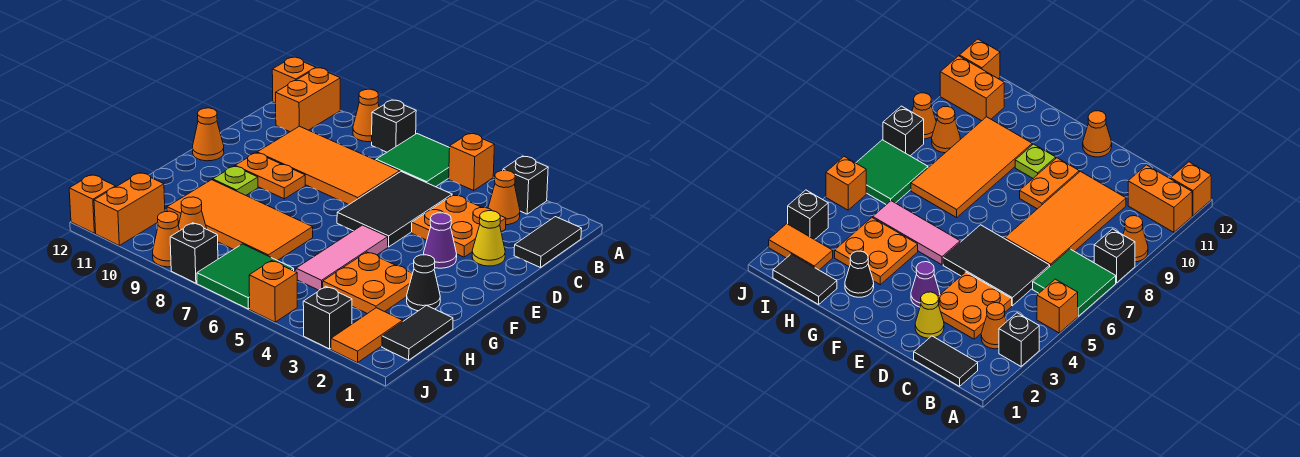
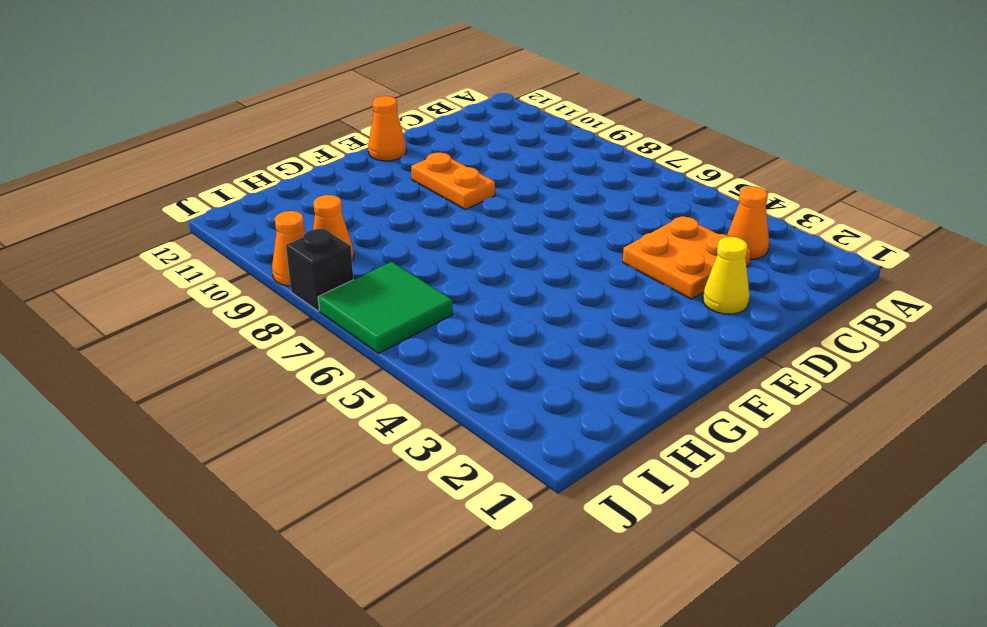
none -> black brick A3 level 1
none -> orange brick A5 level 1
none -> green tile A6:B7 level 1
none -> black brick A8 level 1

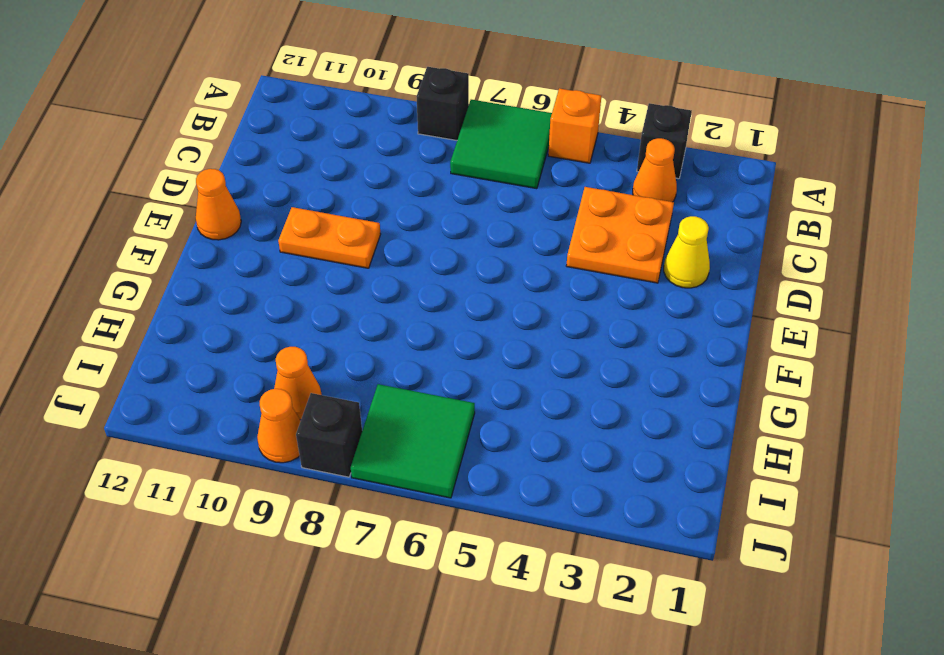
none -> orange cone A9 level 1
none -> orange brick A11:B11 level 1
none -> orange brick A12 level 1
none -> black tile B1:C1 level 1

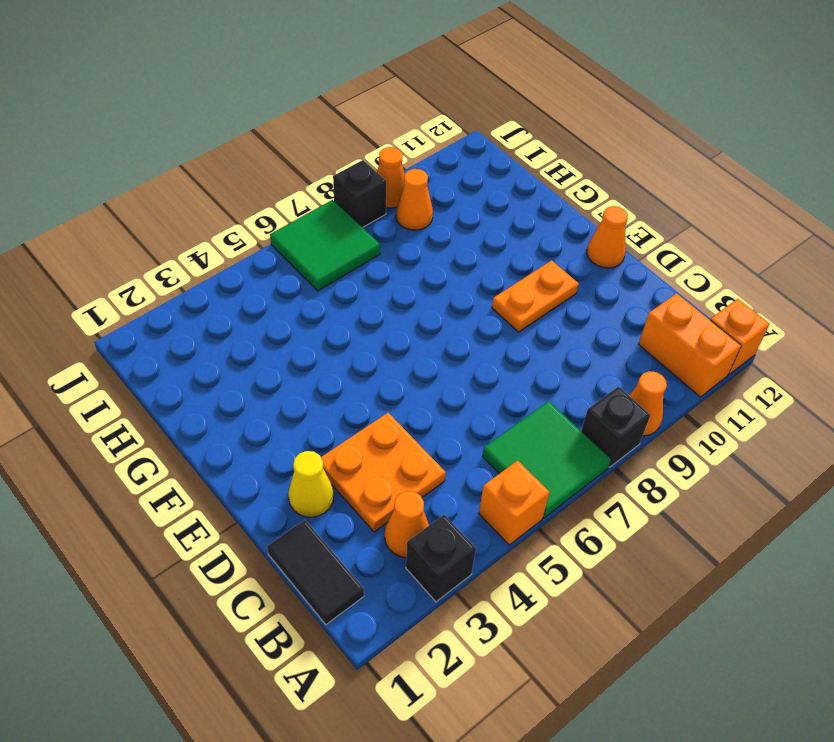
none -> black tile C5:E6 level 1
none -> orange tile C7:D10 level 1
none -> purple cone E3 level 1
none -> pink tile F5:H5 level 1

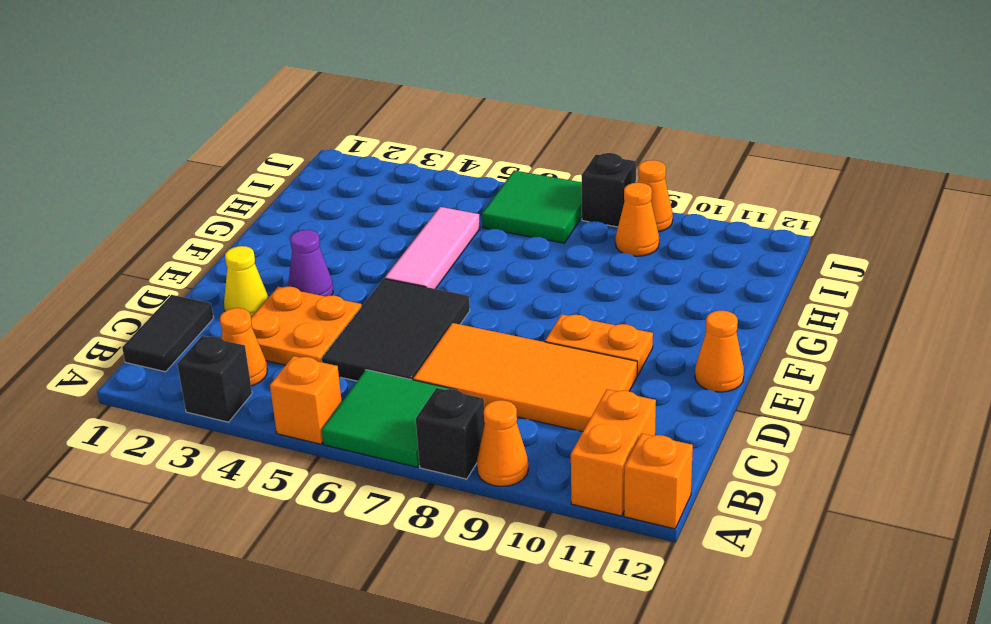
none -> lime plate F10 level 1
none -> black cone G2 level 1
none -> orange plate G3:H4 level 1
none -> orange tile G7:H10 level 1

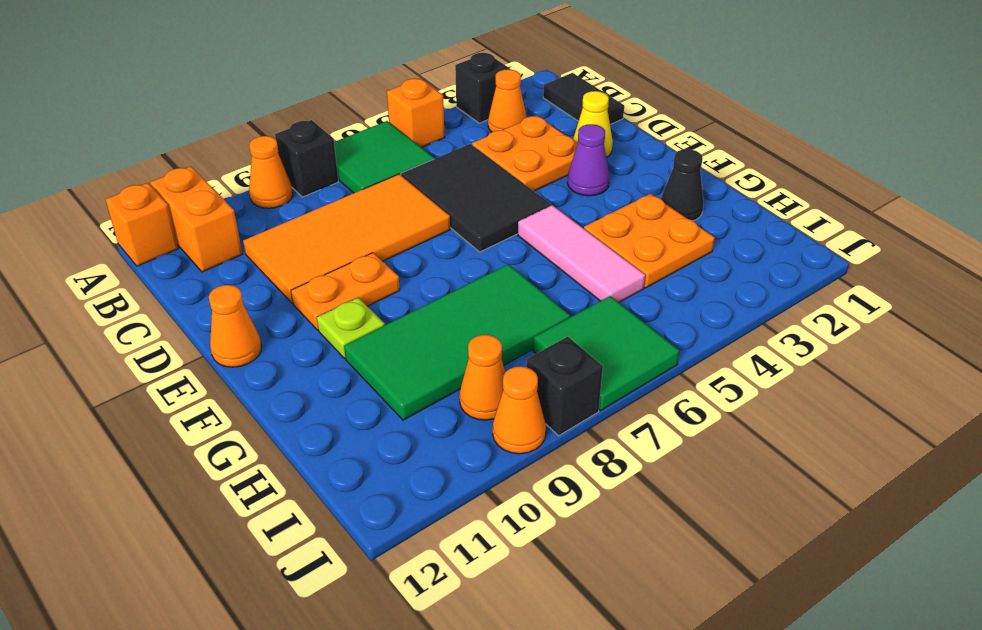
green tile G7:H10 level 1 -> orange tile G7:H10 level 1
none -> black tile H1:I1 level 1
none -> orange tile I2:J2 level 1
none -> orange brick I11:J11 level 1
none -> black brick J3 level 1

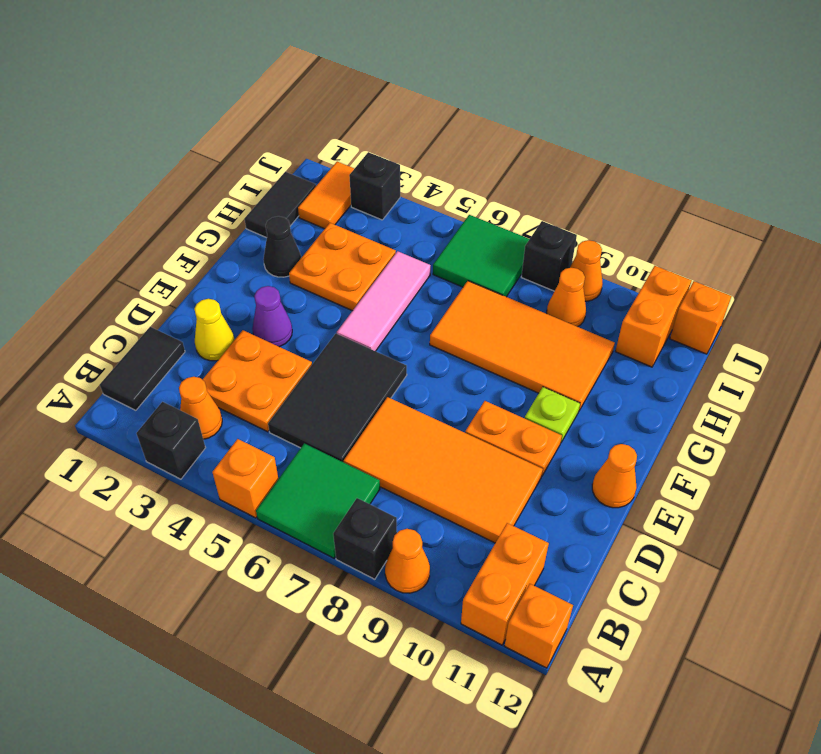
none -> orange brick J5 level 1

